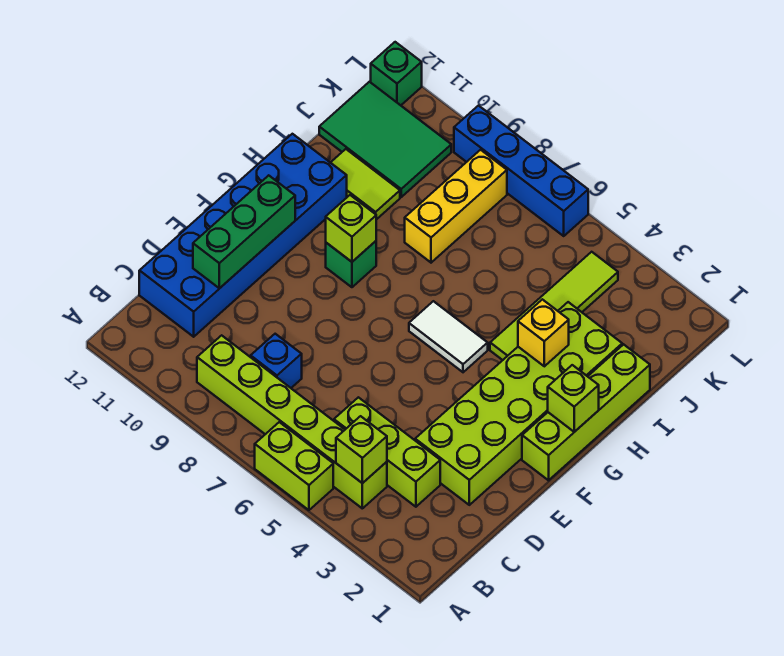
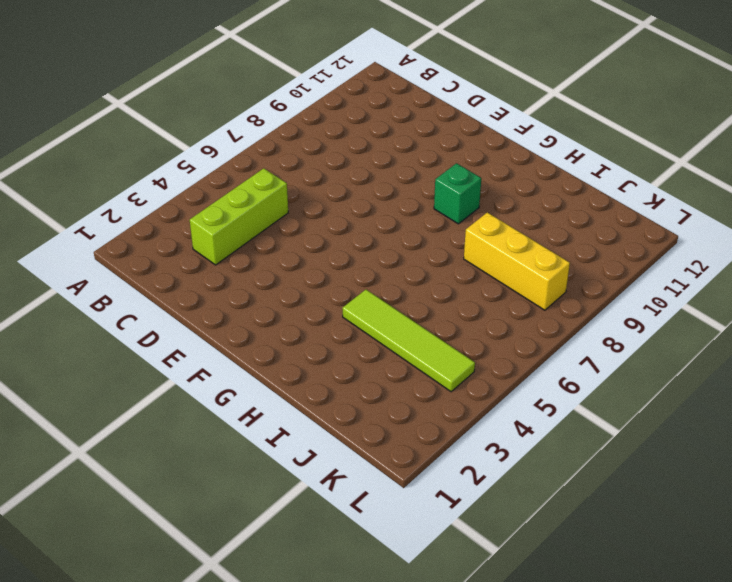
none -> lime brick A5:A6 level 1
none -> lime brick B4:B9 level 1
none -> blue brick C8 level 1

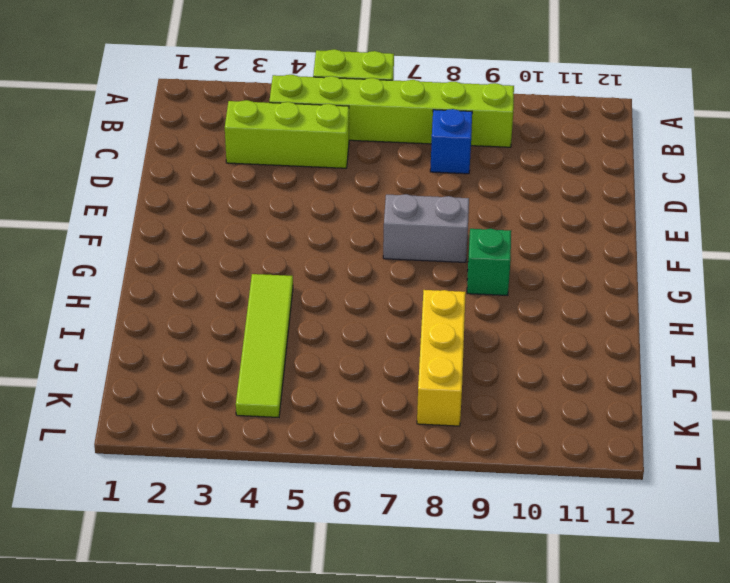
grey brick F7:F8 level 1 -> none
none -> blue brick C11:H12 level 1
none -> lime brick D2:I3 level 1
none -> lime brick F1:I1 level 1

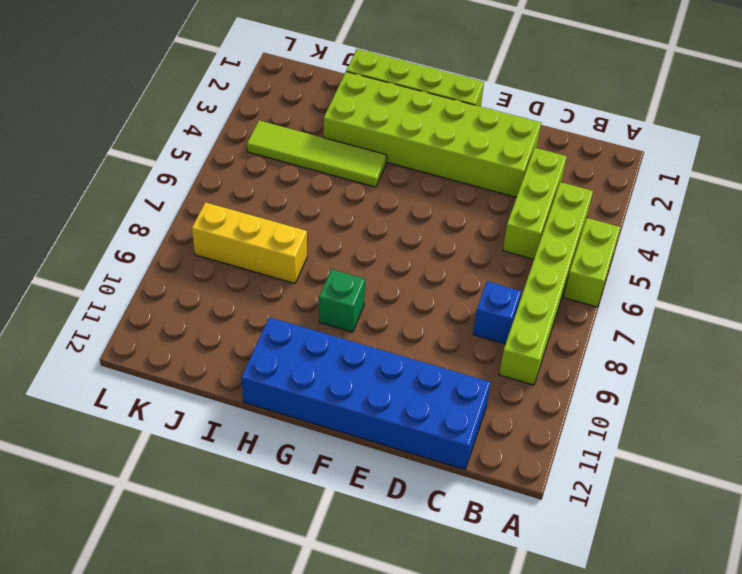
none -> white tile G5:G6 level 1
none -> lime tile I10:I11 level 1
none -> green tile J10:K12 level 1

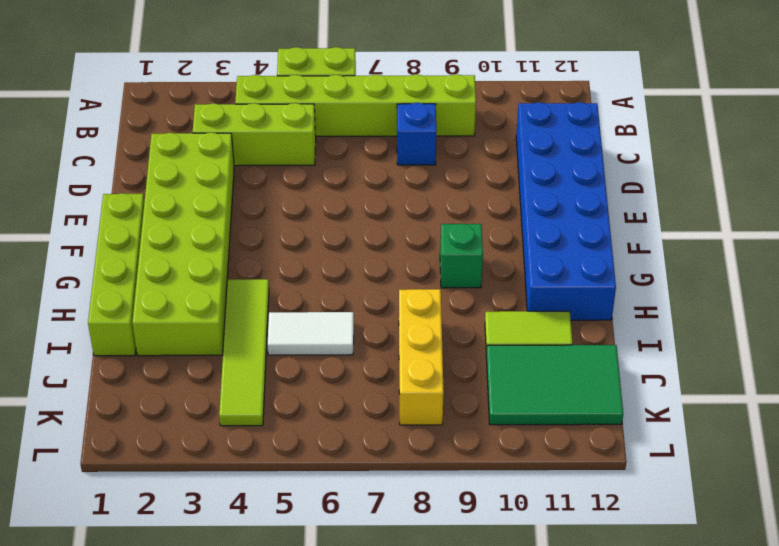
white tile I5:I6 level 1 -> white tile G5:G6 level 1
none -> blue brick L6:L9 level 1
none -> green brick L12 level 1
none -> lime brick B4 level 2

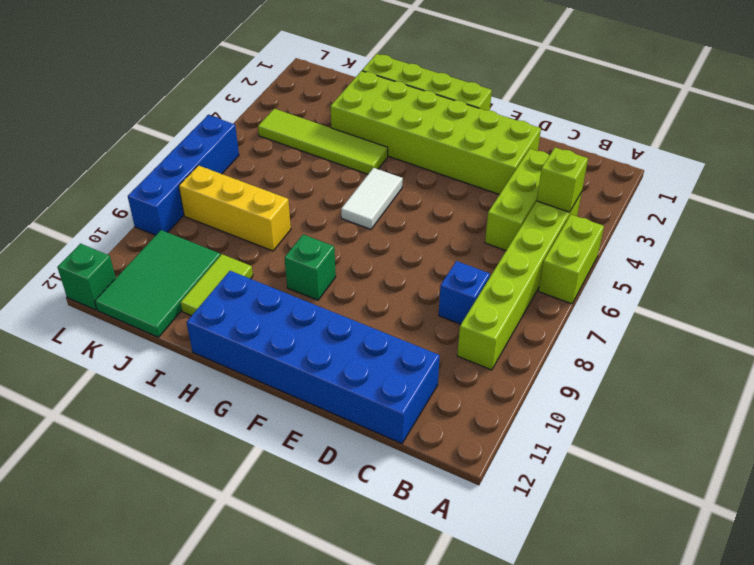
none -> green brick D11:F11 level 2
none -> lime brick G1 level 2
none -> lime brick G9 level 2

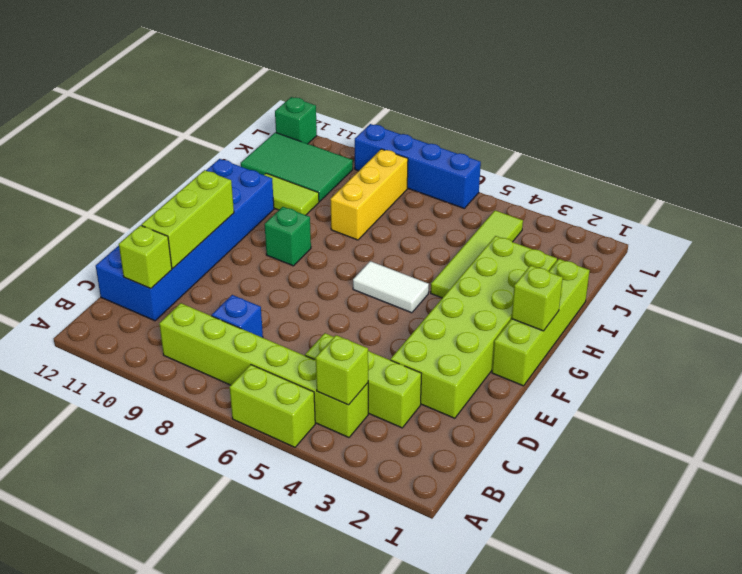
lime brick C11 level 2 -> lime brick G9 level 2
lime brick D11:F11 level 2 -> green brick D11:F11 level 2
none -> yellow brick H3 level 2

